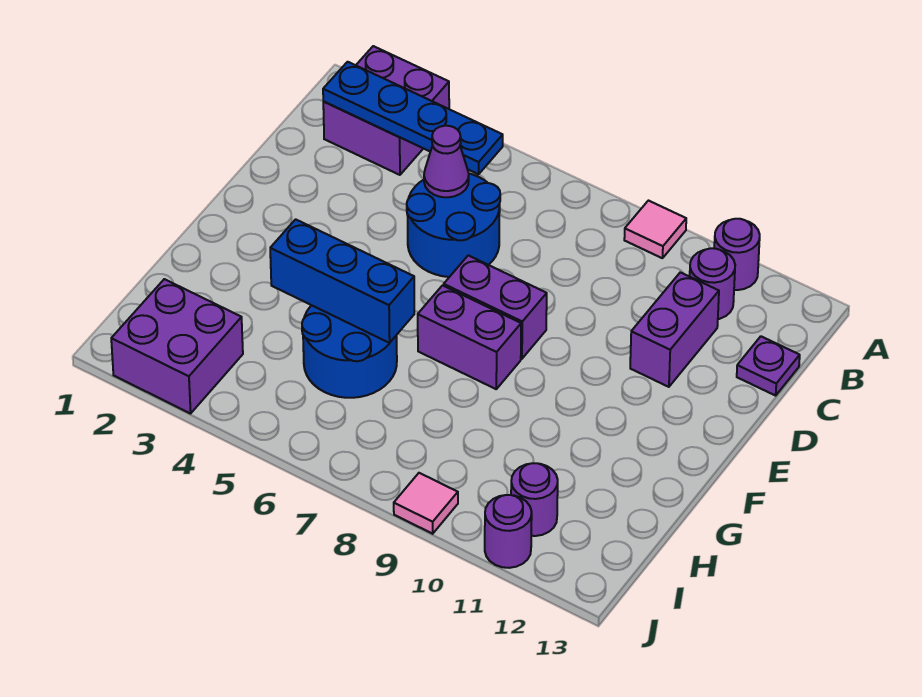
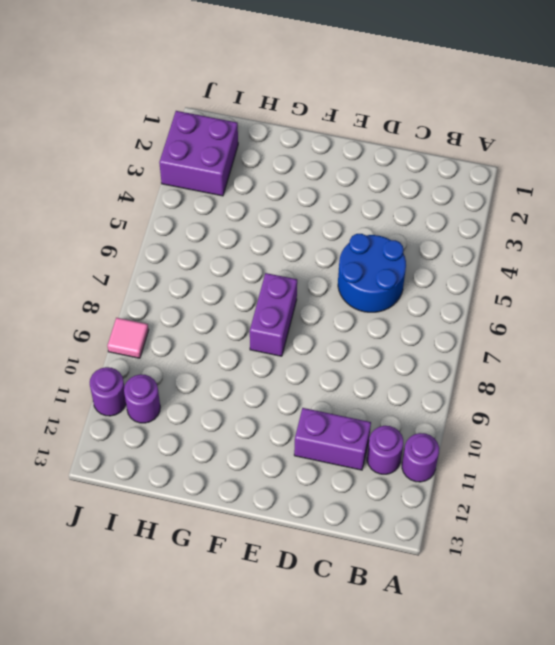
none -> purple brick A2:B3 level 1
none -> pink tile A9 level 1
none -> purple plate C13 level 1

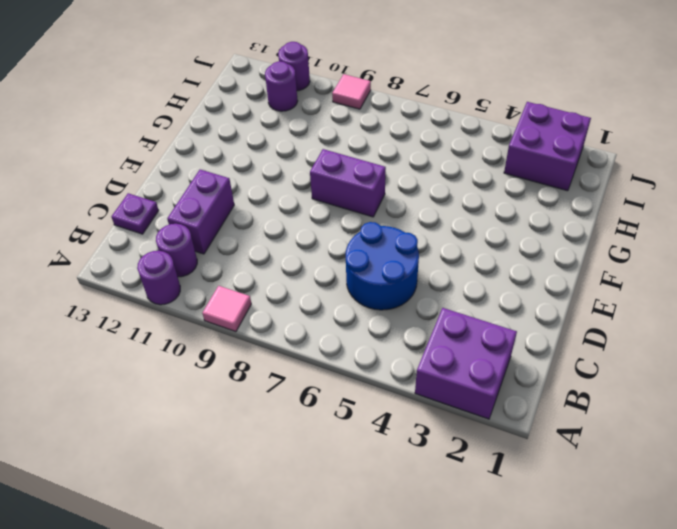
none -> purple brick E7:E8 level 1
none -> blue round brick G5:H6 level 1
none -> blue plate B2:B5 level 2

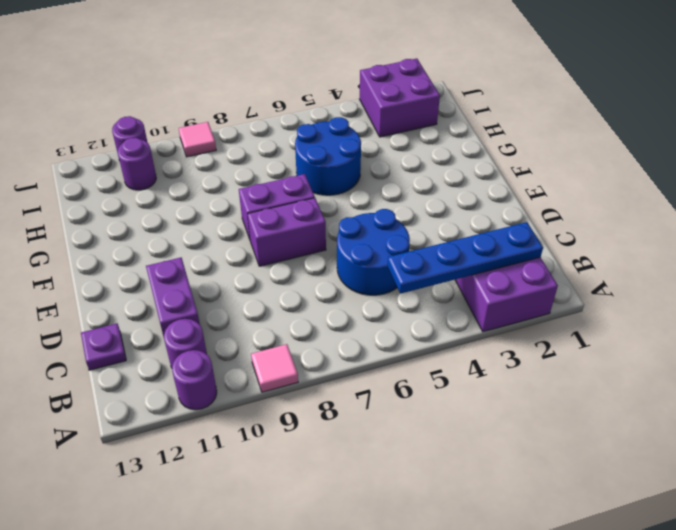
none -> purple cone C5 level 2
none -> blue brick G4:G6 level 2

